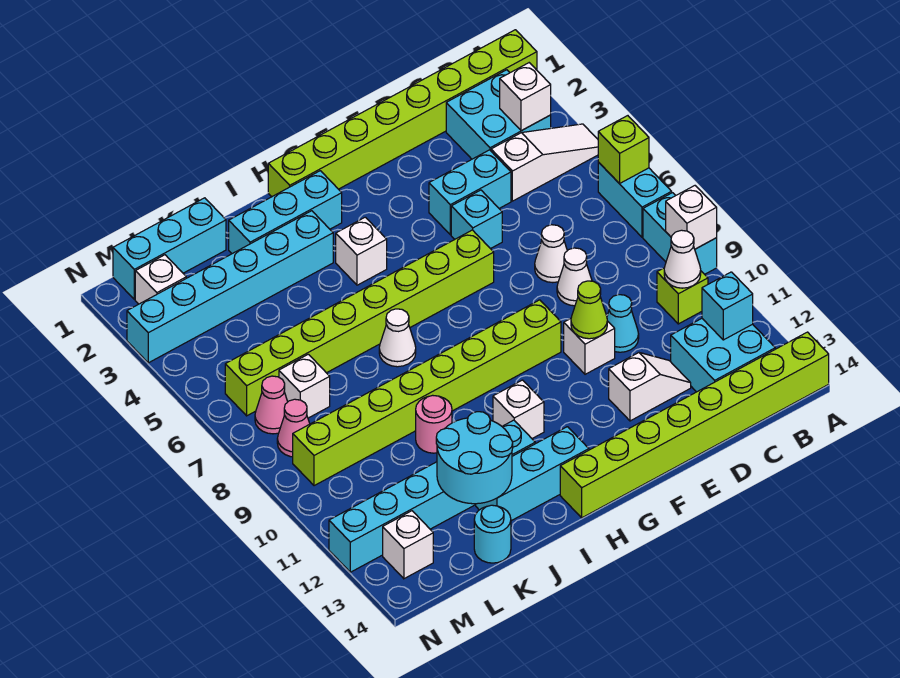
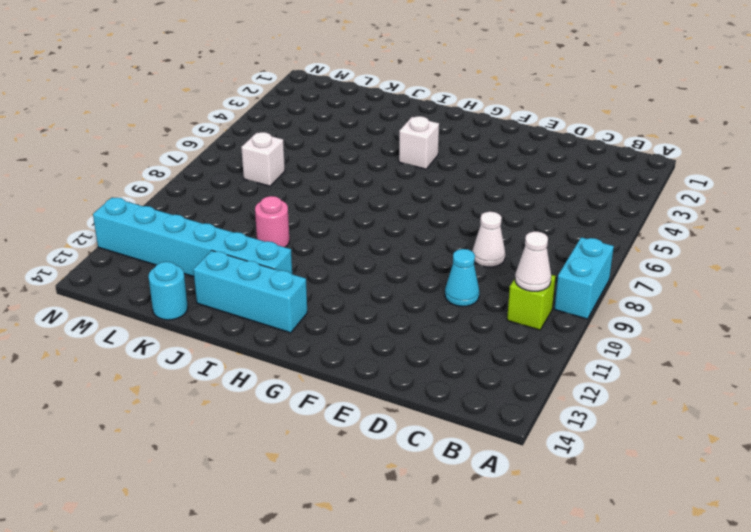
none -> lime brick A1:H1 level 1
none -> white slope A4:C4 level 1 top C
none -> cyan brick A6:A7 level 1
none -> lime brick A14:H14 level 1

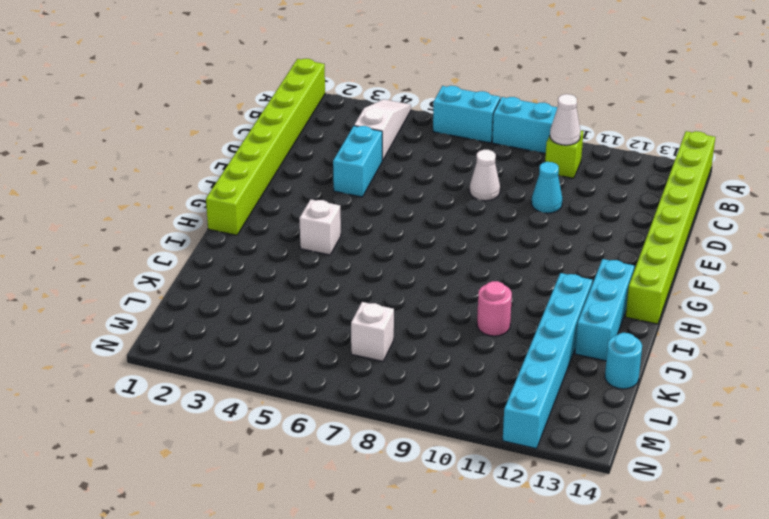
none -> cyan brick B2:C3 level 1
none -> cyan brick B12:C13 level 1
none -> white cone D7 level 1
none -> white slope D12:E12 level 1 top E

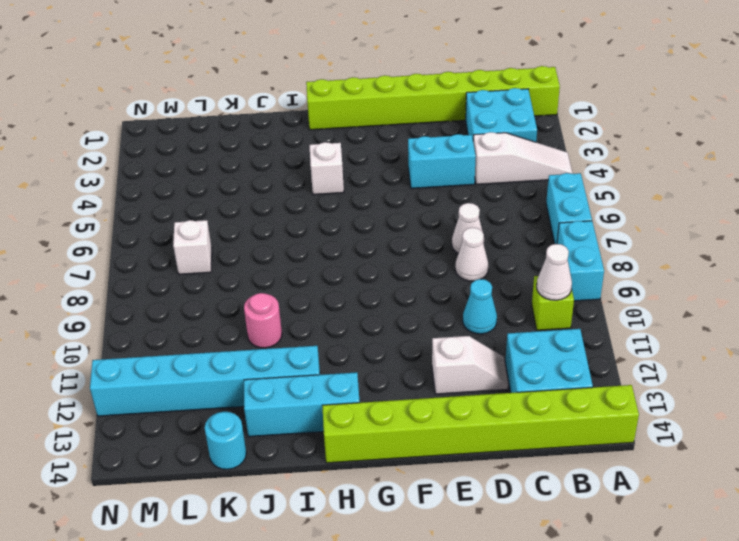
none -> cyan brick E5 level 1
none -> white brick E10 level 1
none -> lime brick F6:M6 level 1
none -> lime brick F9:M9 level 1

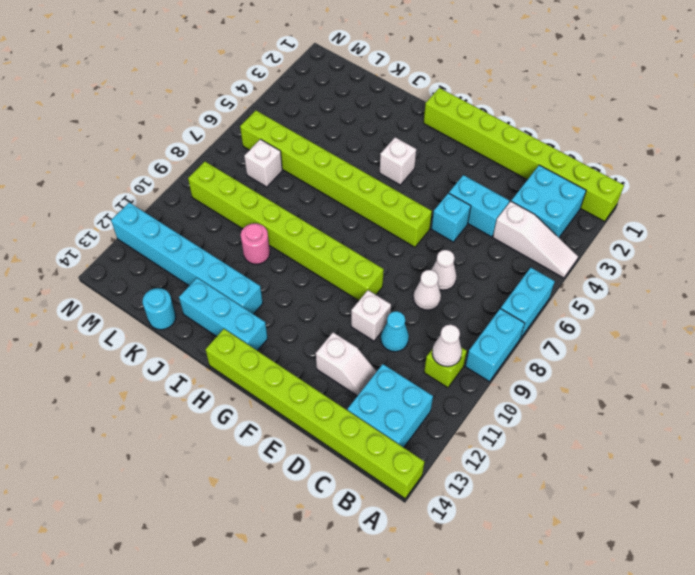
none -> cyan brick H2:J2 level 1
none -> white brick H11 level 1
none -> cyan brick I3:N3 level 1
none -> white cone I7 level 1

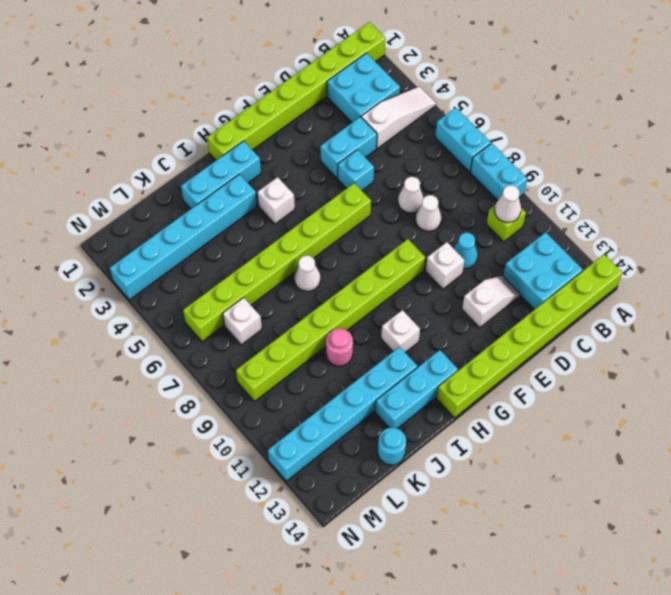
none -> cyan brick K1:M1 level 1
none -> white brick M2 level 1
none -> pink cone M7 level 1
none -> pink cone M8 level 1

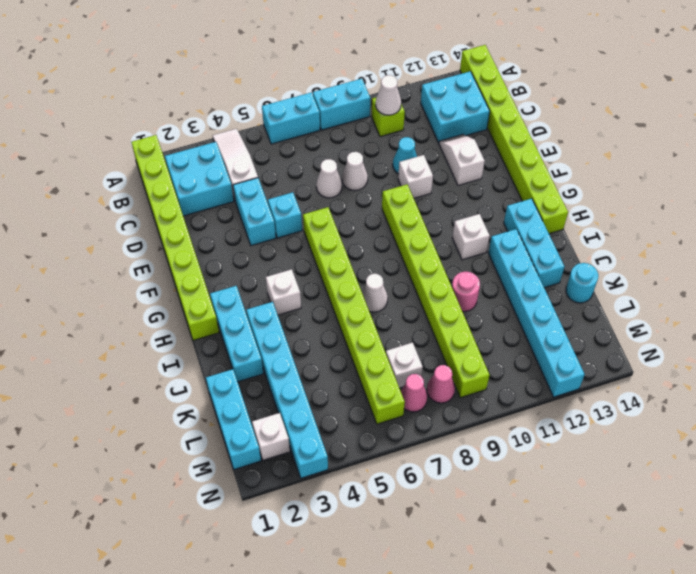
none -> white brick M13 level 1
none -> lime brick A6 level 2
none -> white brick A9 level 2
none -> white brick B3 level 2

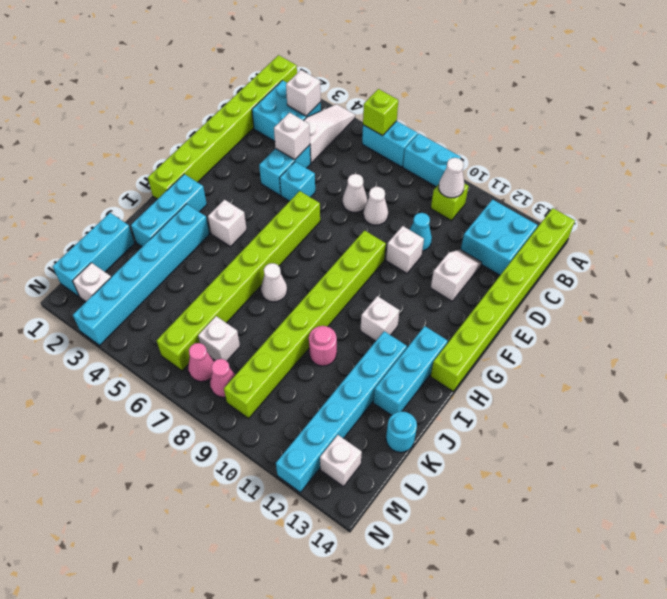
white brick D4 level 2 -> white brick A9 level 2
none -> cyan brick B12 level 2
none -> lime cone E10 level 2
none -> cyan round brick J12:K13 level 2

